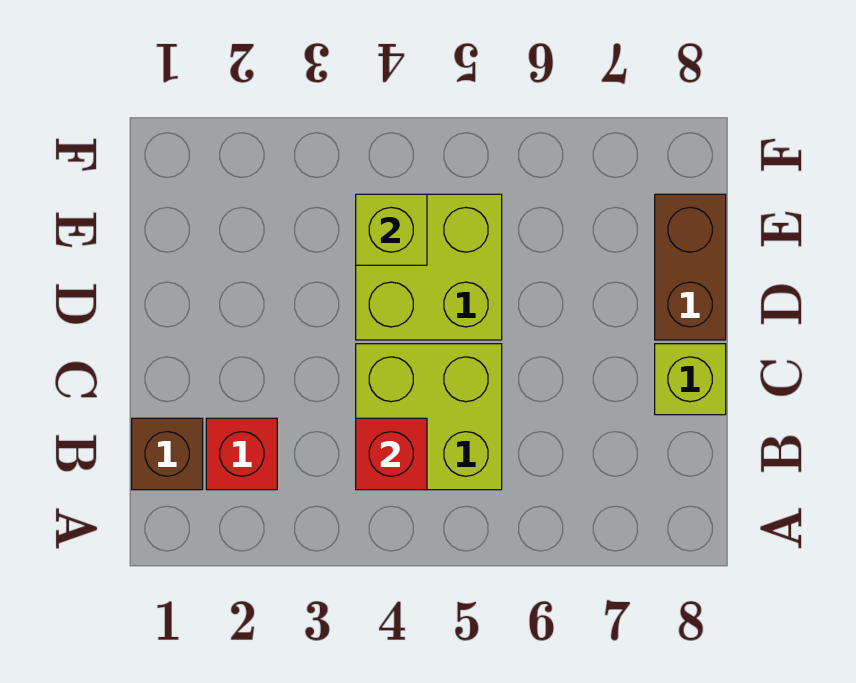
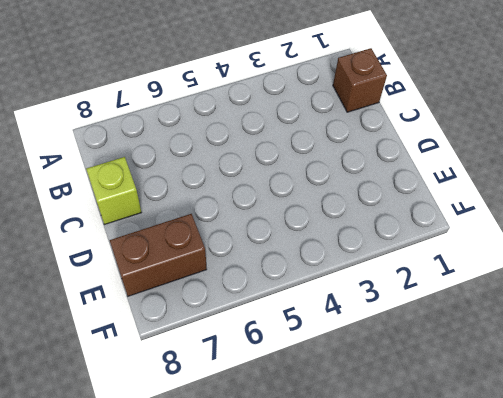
brown brick E7:E8 level 1 -> brown brick D8:E8 level 1
none -> red brick B2 level 1
none -> lime brick B4:C5 level 1

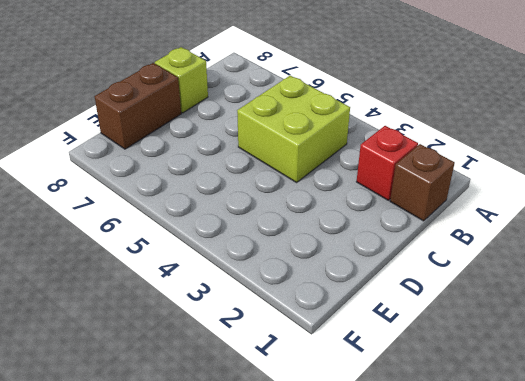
none -> lime brick D4:E5 level 1
none -> red brick B4 level 2

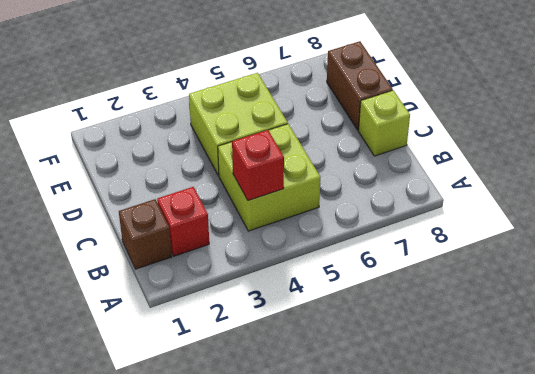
none -> lime brick E4 level 2

